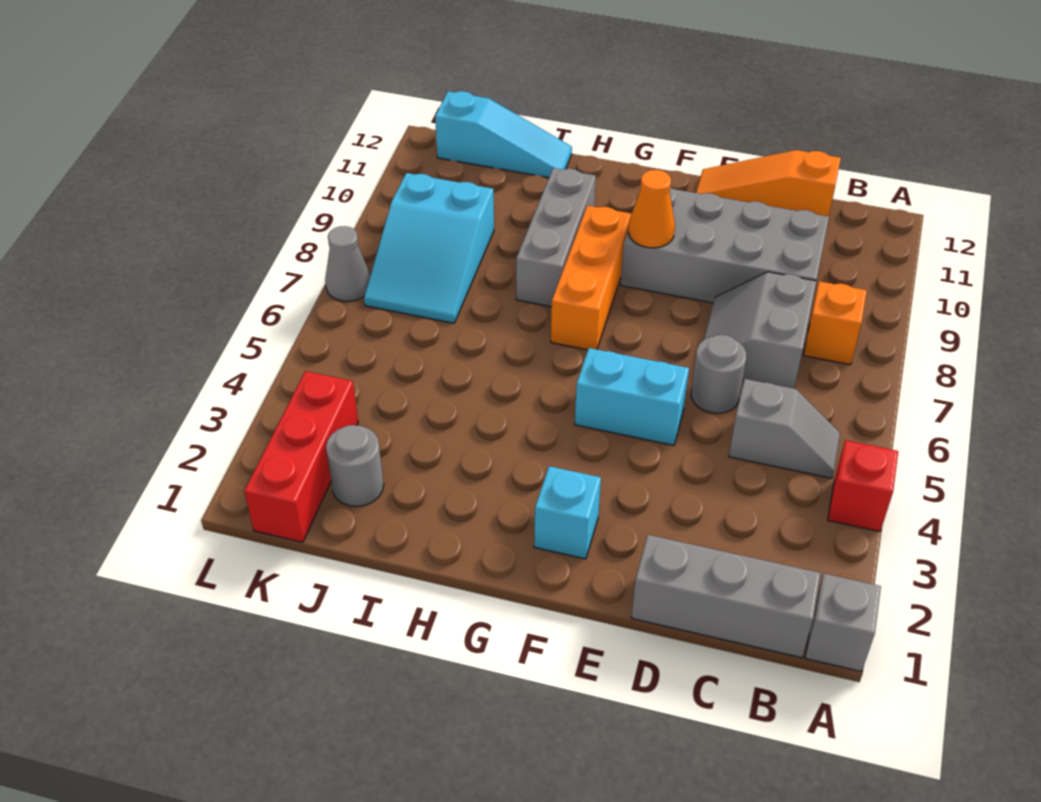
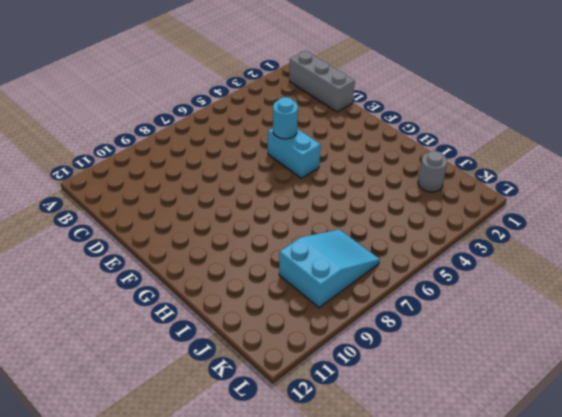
cyan round brick E5 level 2 -> none
none -> grey brick A1 level 1
none -> red brick A4 level 1
none -> grey slope B5:C5 level 1 top C

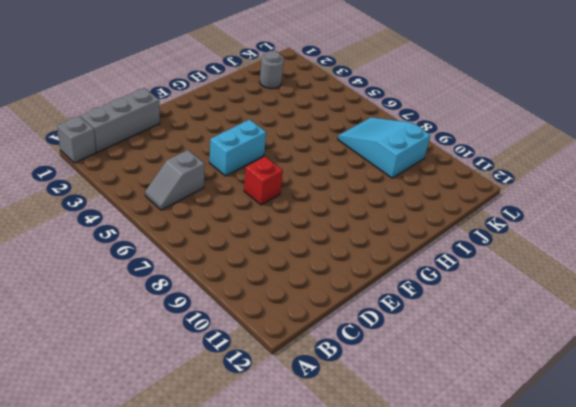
red brick E7 level 1 -> red brick A4 level 1
none -> orange brick B8 level 1
none -> grey slope C7:D8 level 1 top C
none -> grey brick C9:F10 level 1

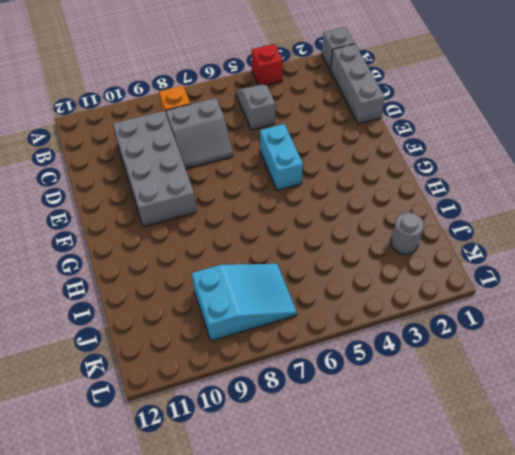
none -> orange slope C12:E12 level 1 top C
none -> grey round brick D6 level 1
none -> cyan brick F2 level 1

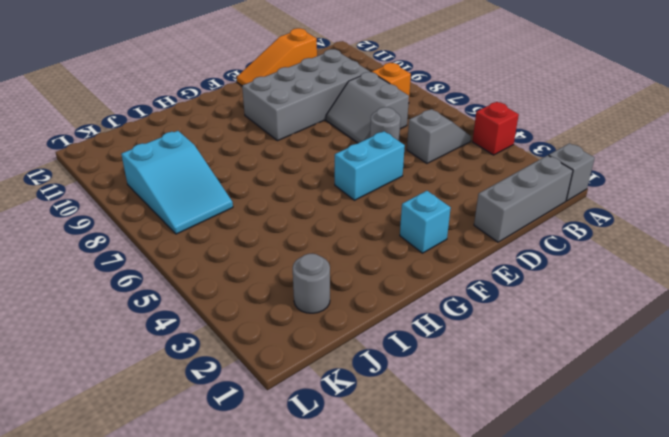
none -> orange brick G7:G9 level 1
none -> grey brick H8:H10 level 1
none -> cyan slope I12:K12 level 1 top K

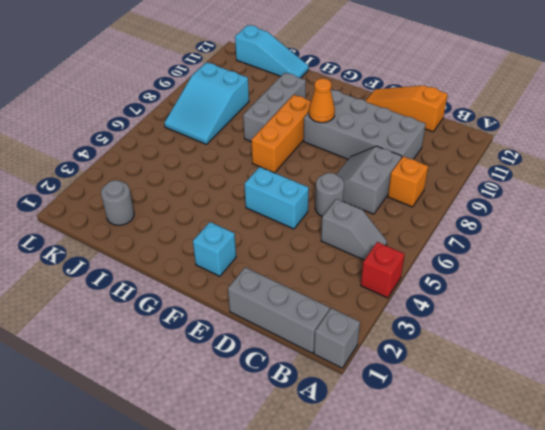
none -> red brick K1:K3 level 1
none -> grey cone L7 level 1

